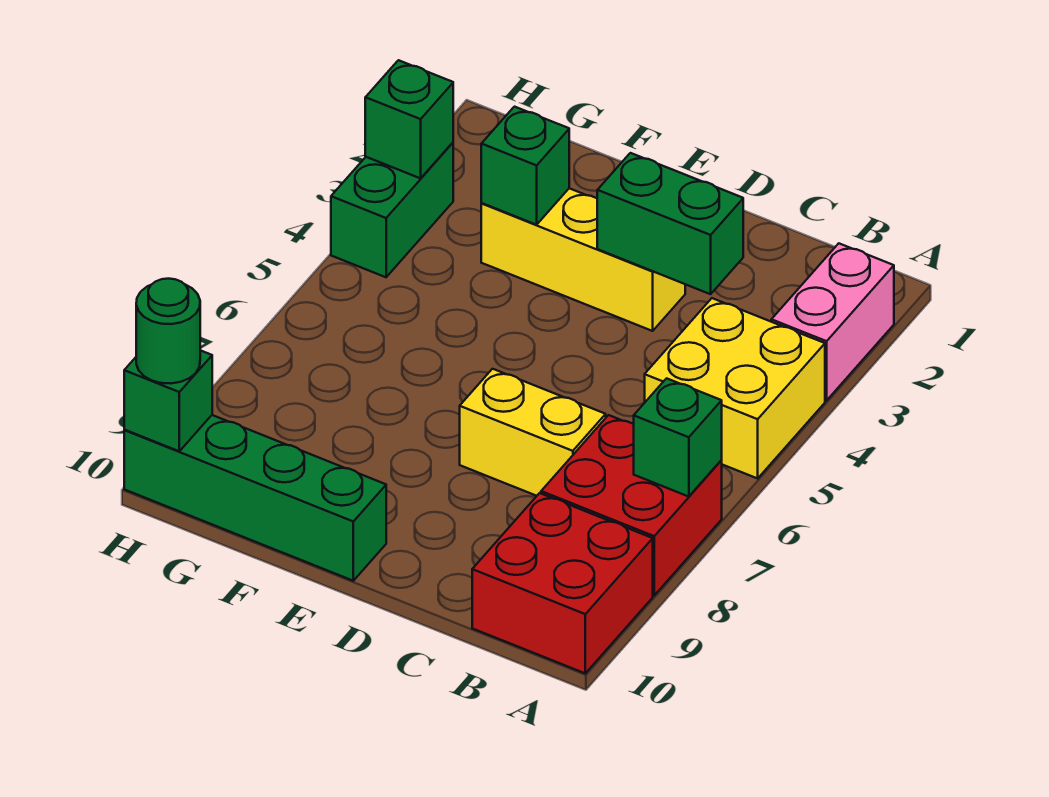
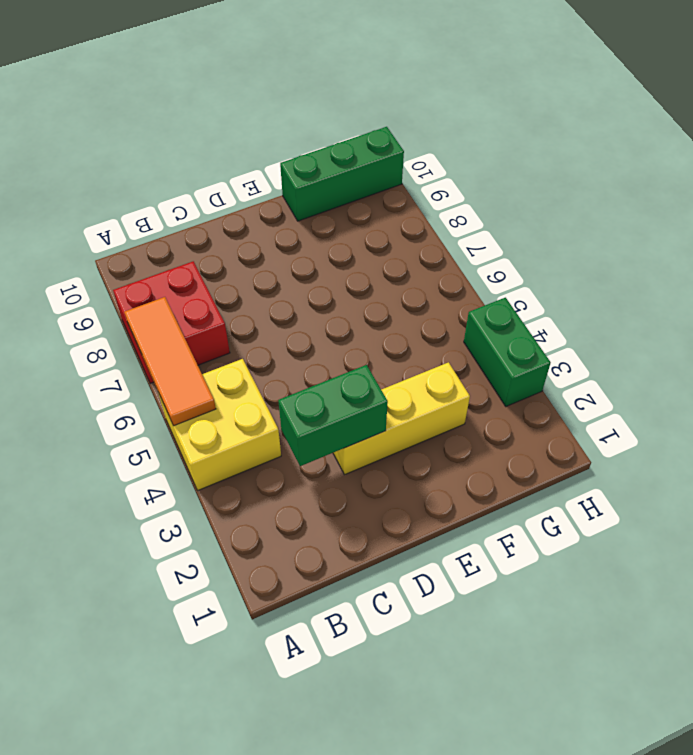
orange tile A5:A7 level 2 -> green brick A7 level 2
green brick F10:H10 level 1 -> green brick E10:H10 level 1
none -> pink brick A2:A3 level 1
none -> red brick A9:B10 level 1
none -> yellow brick C7:D7 level 1

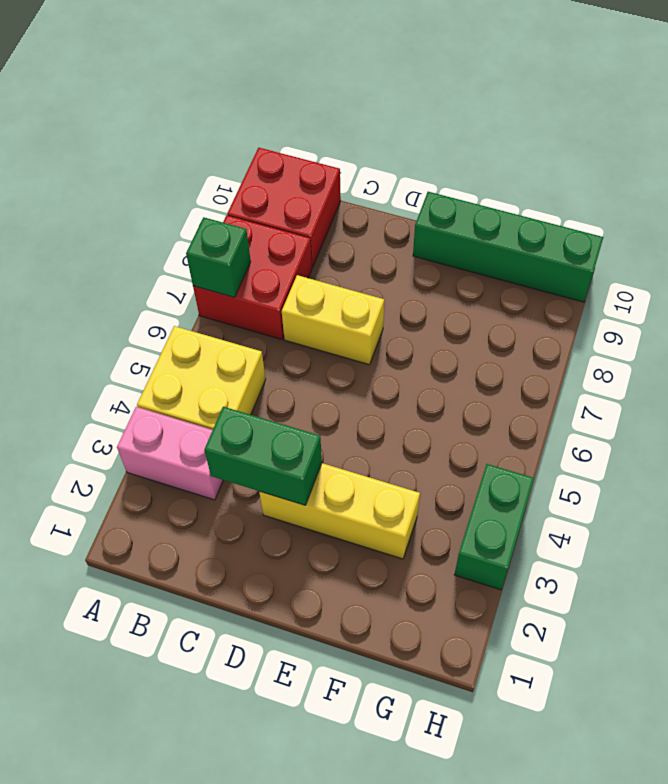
pink brick A3:B3 level 1 -> pink brick A2:A3 level 1
none -> green brick F3 level 2
none -> green brick H3 level 2
none -> green brick H10 level 2

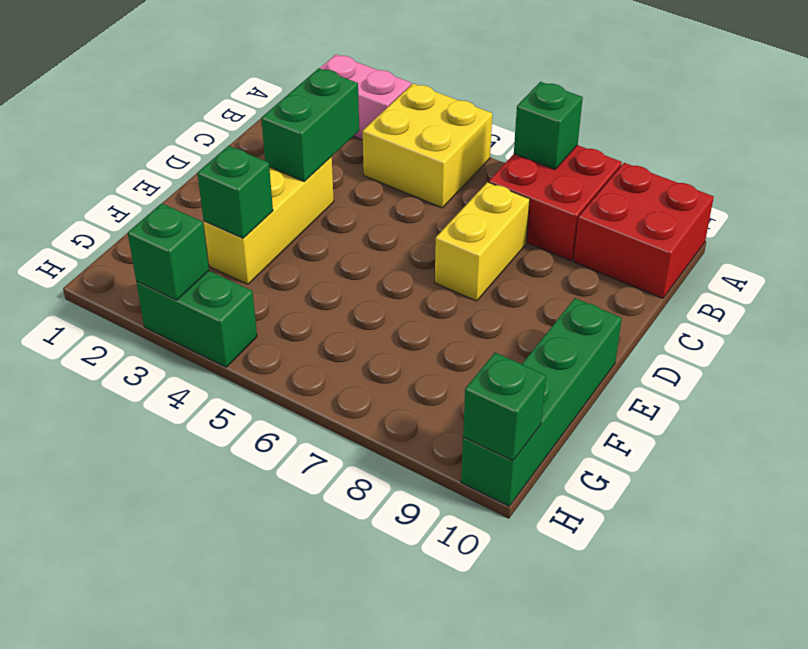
none -> green round brick H10 level 3

